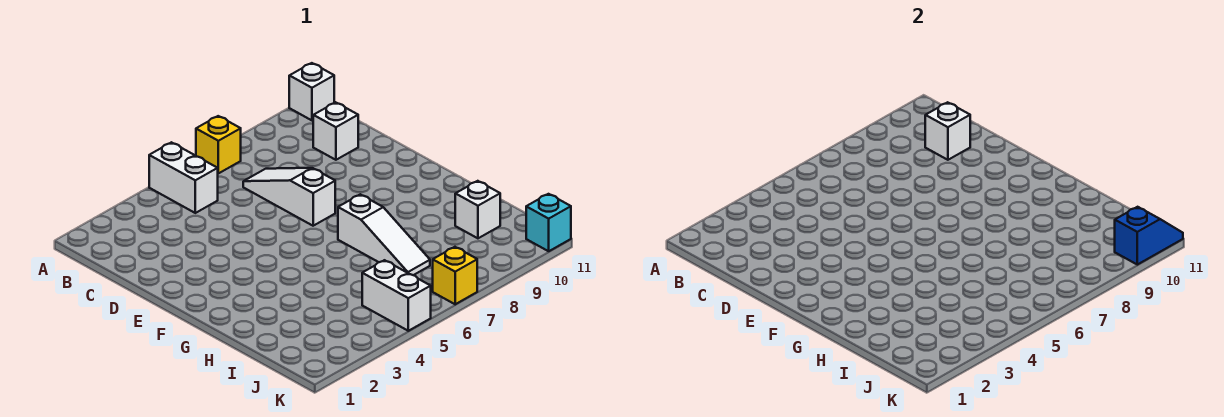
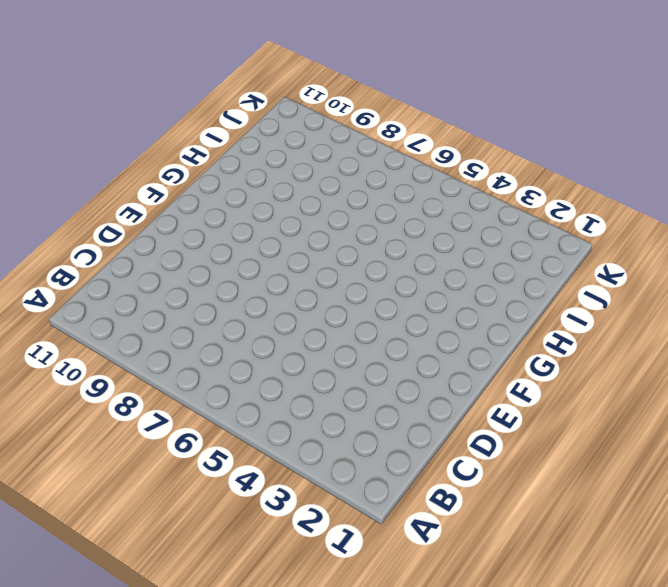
none -> white brick A5:B5 level 1
none -> yellow brick A7 level 1
none -> white brick A11 level 1

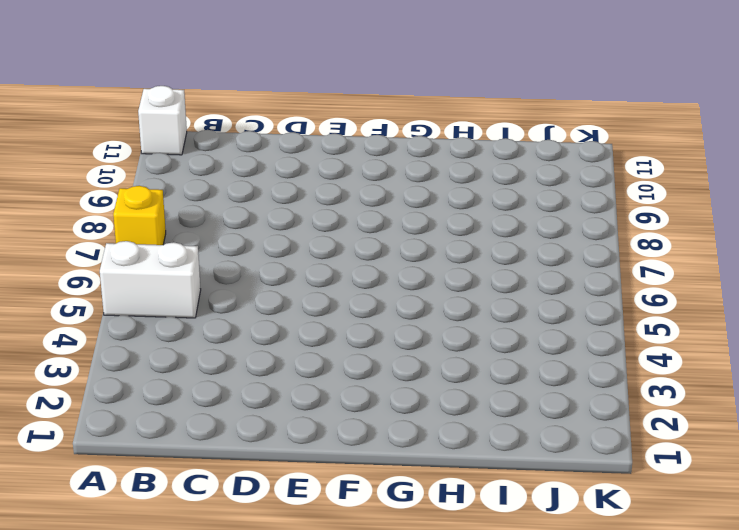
none -> white slope C7:E7 level 1 top E
none -> white brick C10 level 1
none -> white slope G7:I7 level 1 top G

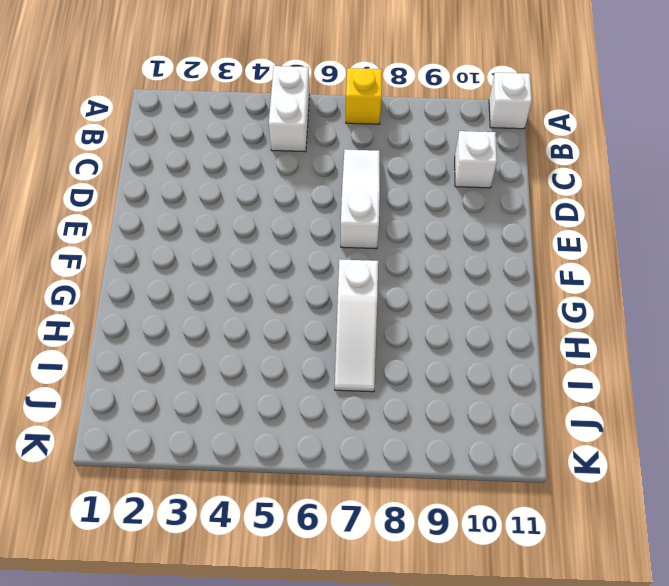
none -> white brick I10 level 1
none -> white brick J5:K5 level 1
none -> yellow brick K7 level 1

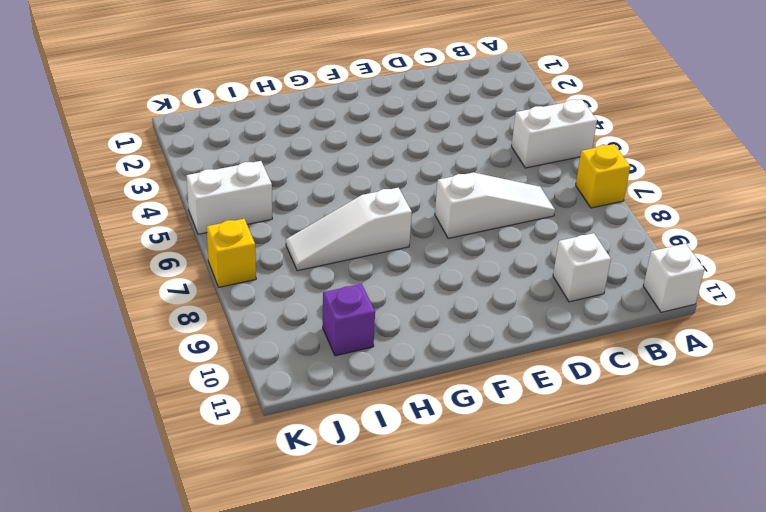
purple brick I10 level 1 -> white brick I10 level 1
none -> cyan brick K11 level 1
none -> white brick C10 level 2
none -> blue slope K10:K11 level 2 top 10

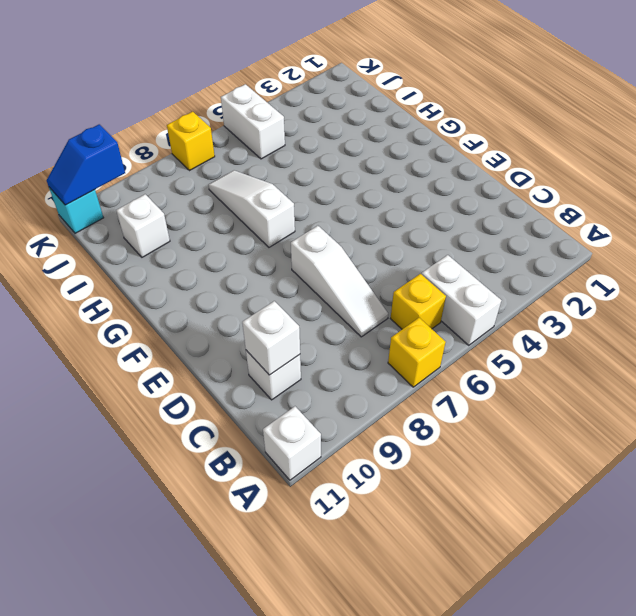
yellow brick B6 level 1 -> none

